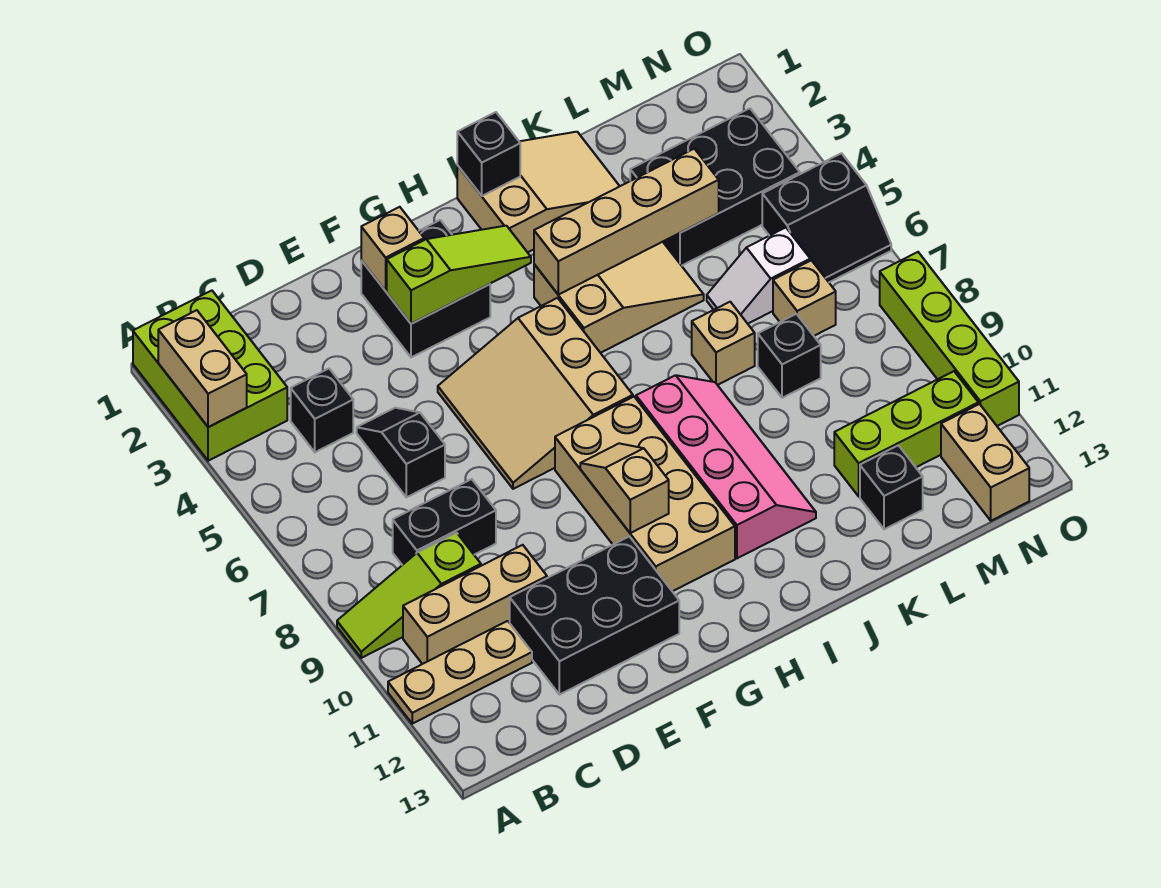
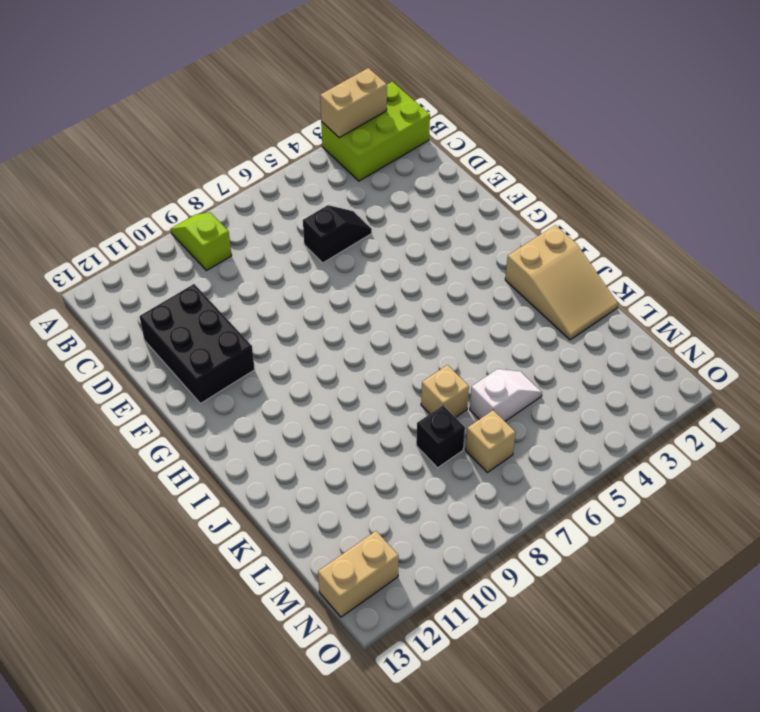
lime slope A9:B9 level 1 top B -> lime slope A9:C9 level 1 top C
white slope L5:L6 level 1 top 6 -> white slope L6:M6 level 1 top M
none -> tan plate A11:C11 level 1
none -> tan brick B10:D10 level 1
none -> black brick C4 level 1
none -> black brick C8:D8 level 1

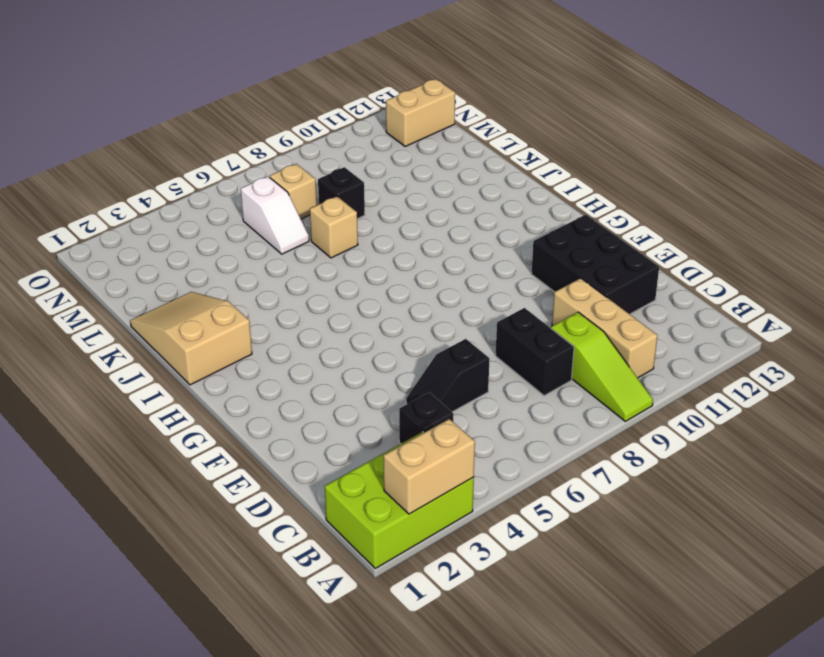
none -> tan plate A11:C11 level 1
none -> black brick F2:G3 level 1
none -> tan slope F5:H7 level 1 top H
none -> tan brick G8:H11 level 1

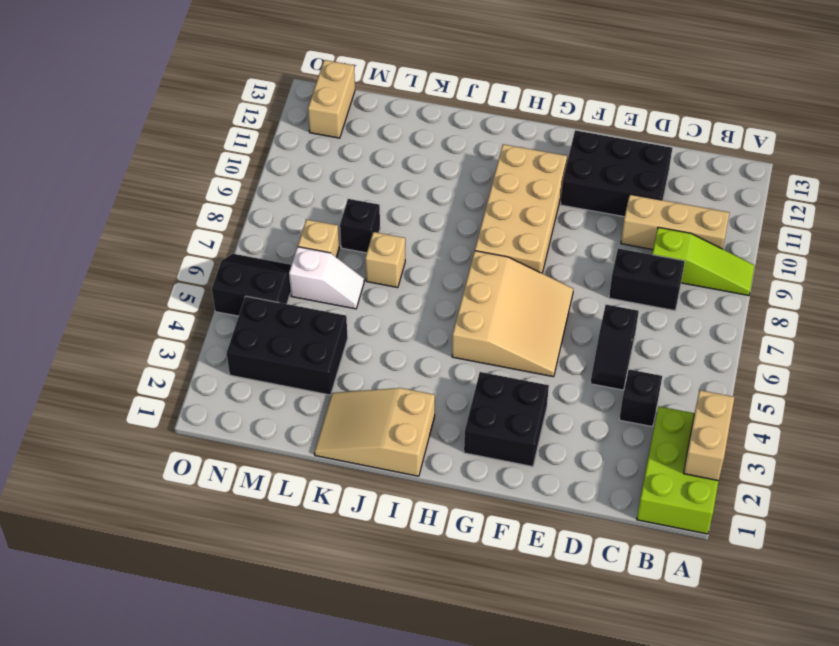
none -> tan plate A11:C11 level 1
none -> tan slope I4:K5 level 1 top I
none -> pink slope I8:J11 level 1 top I
none -> lime brick L11:N11 level 1

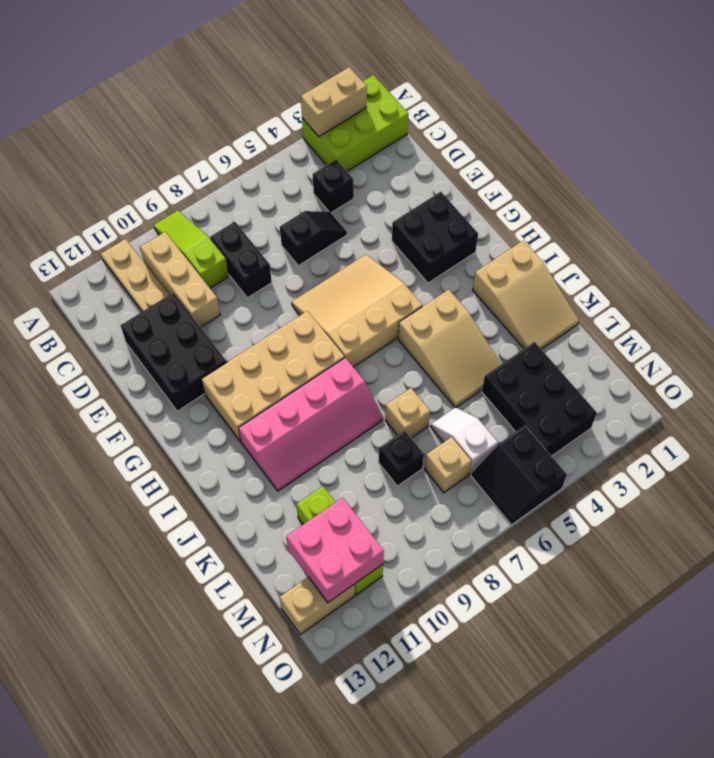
pink brick M11:N12 level 2 -> none
none -> black brick L12 level 1
none -> lime brick O8:O11 level 1
none -> tan brick F2 level 2
none -> lime slope F3:H3 level 2 top F

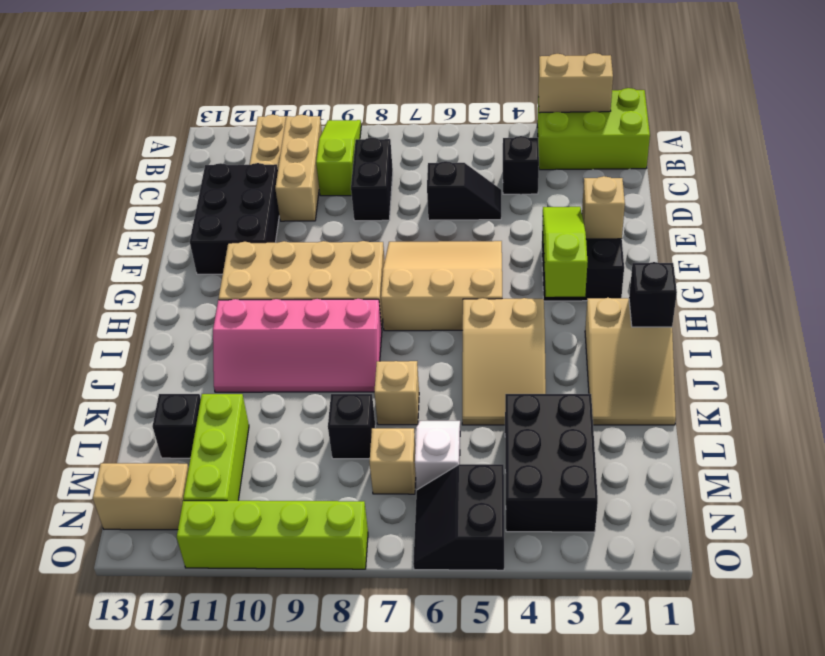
lime slope F3:H3 level 2 top H -> lime slope F3:H3 level 2 top F
none -> tan slope G9:G10 level 2 top 10
none -> tan brick I4:L4 level 2

